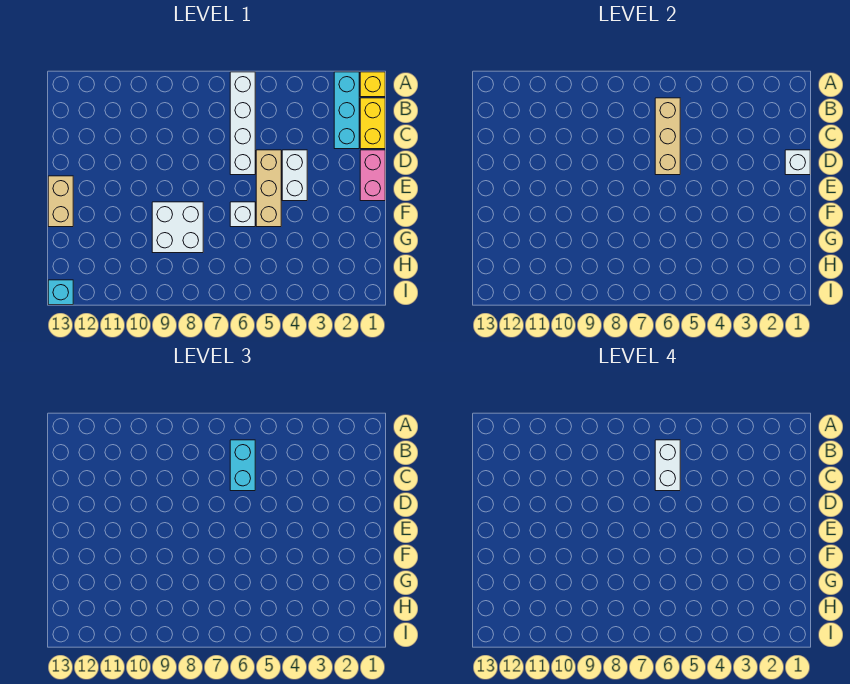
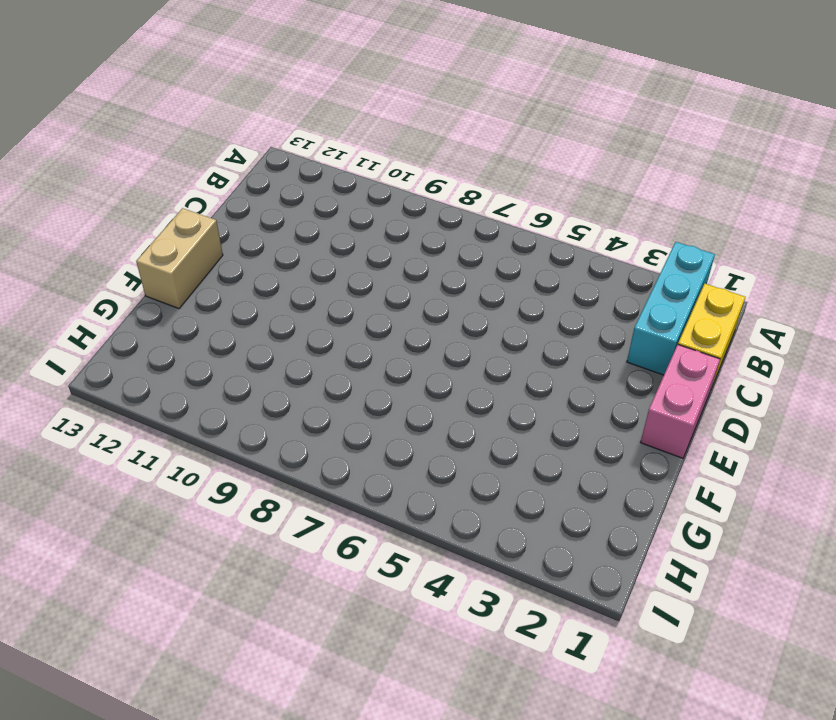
none -> yellow brick A1 level 1
none -> white brick A6:D6 level 1
none -> white brick D4:E4 level 1

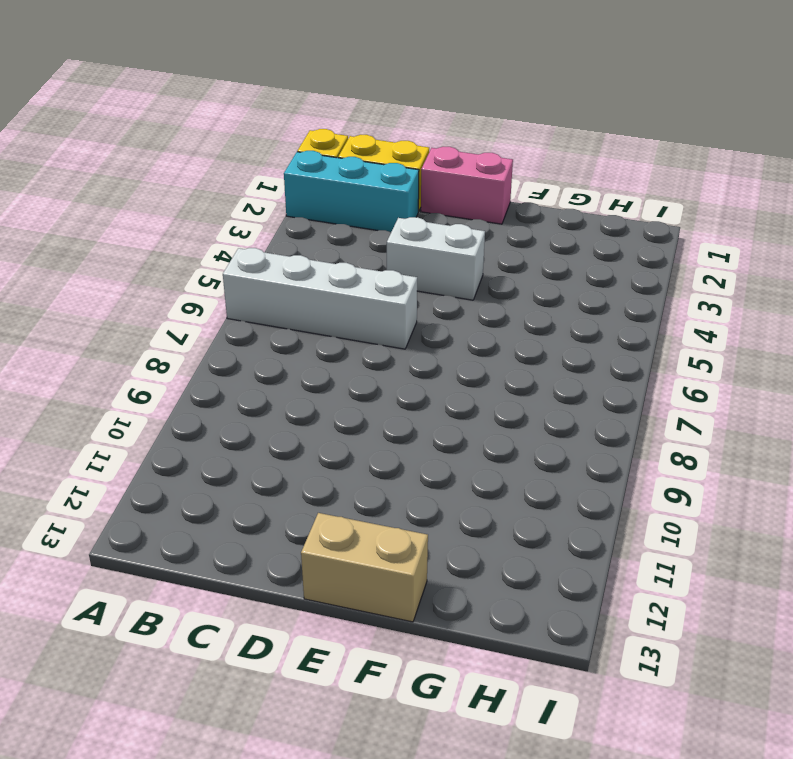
none -> tan brick D5:F5 level 1
none -> white brick F6 level 1
none -> white brick F8:G9 level 1

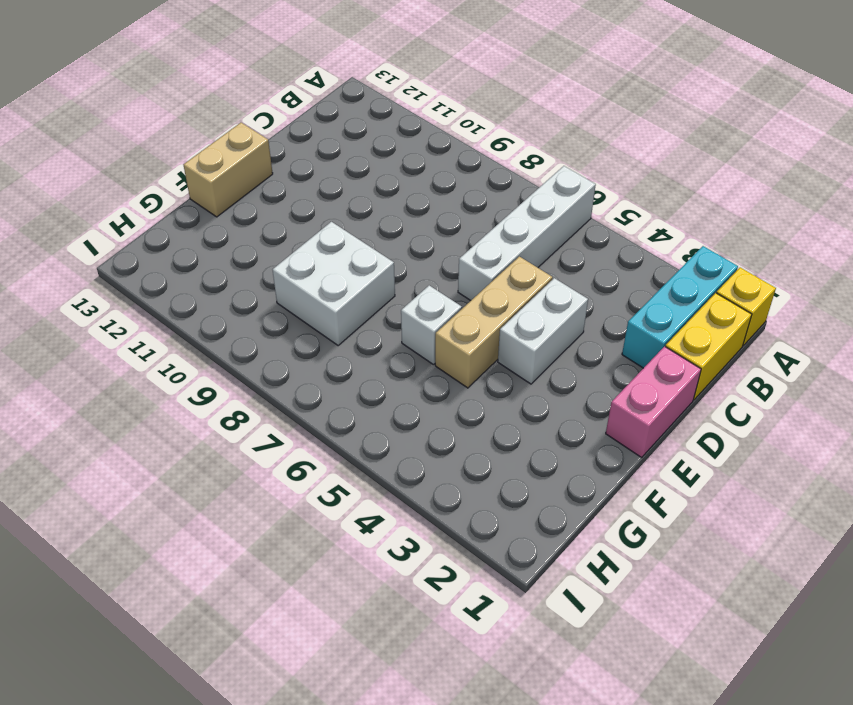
none -> cyan brick I13 level 1
none -> tan brick B6:D6 level 2
none -> white brick D1 level 2

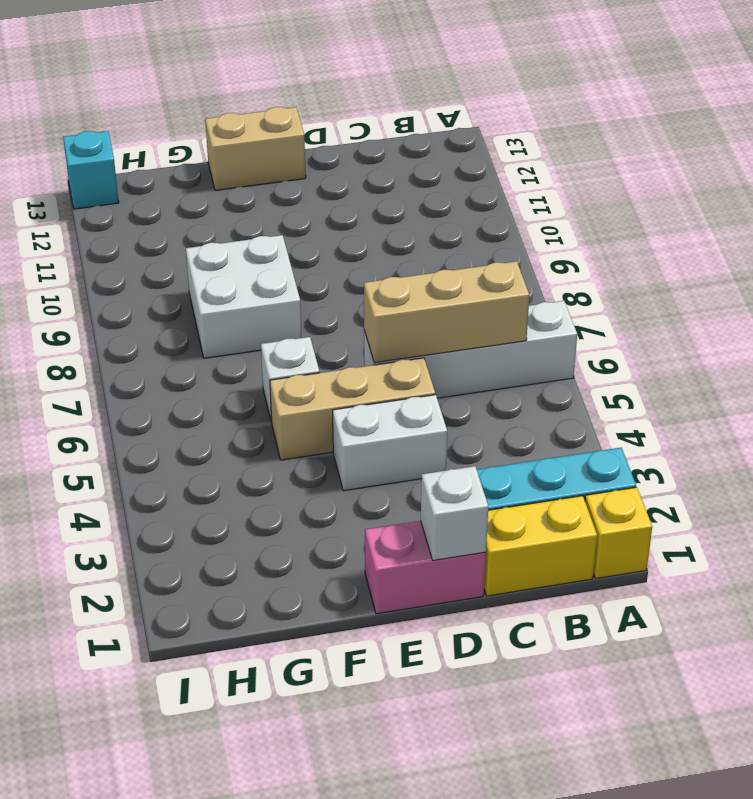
none -> cyan brick B6:C6 level 3
none -> white brick B6:C6 level 4

